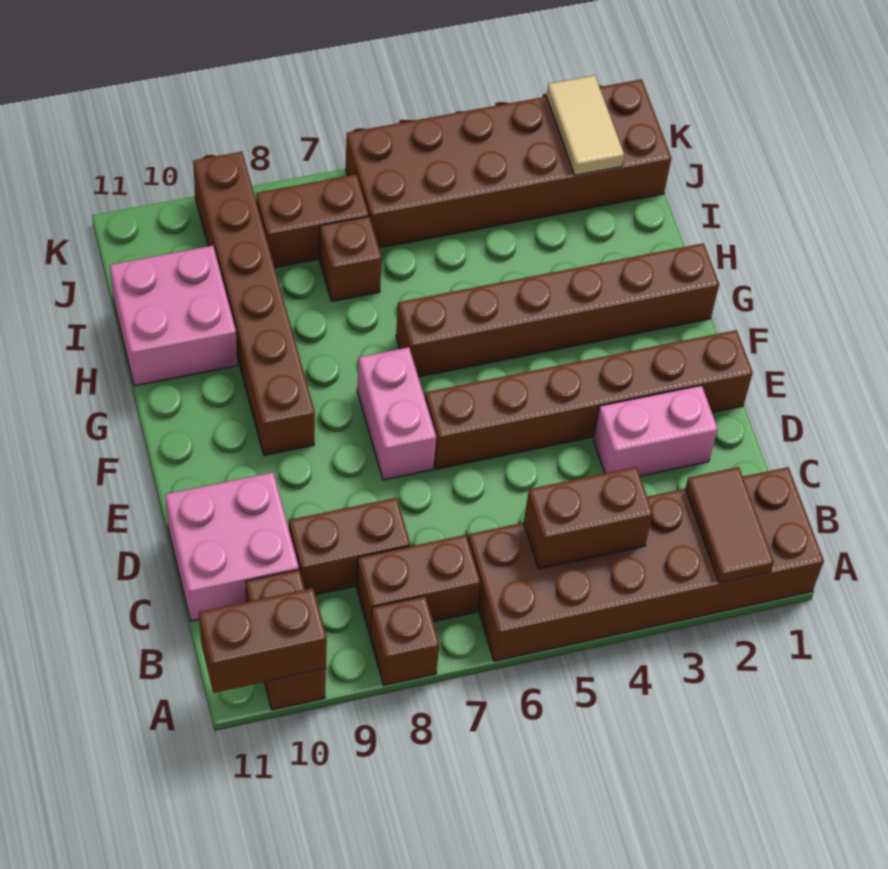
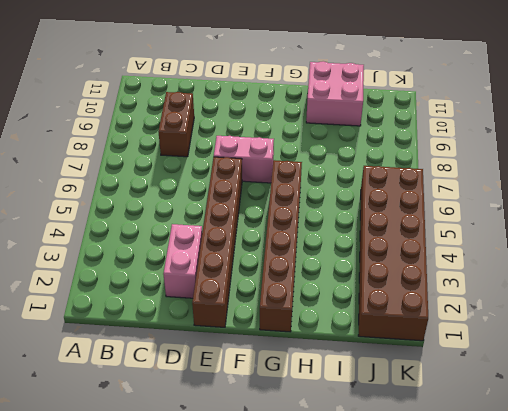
none -> brown brick A1:B6 level 1
none -> brown brick A8 level 1
none -> brown brick A10:B10 level 1

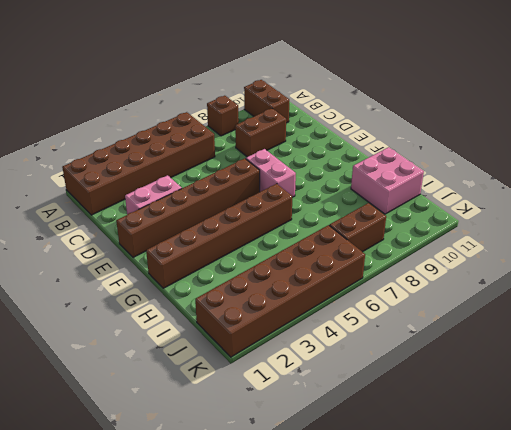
none -> brown brick B7:B8 level 1
none -> pink brick C10:D11 level 1
none -> brown brick F9:K9 level 1

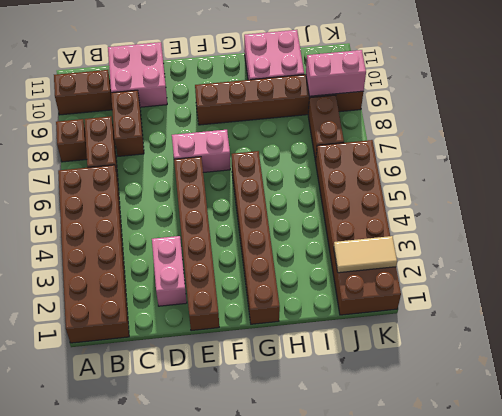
pink brick J9:K9 level 2 -> none
none -> brown brick I7 level 1
none -> brown tile A2:B2 level 2
none -> brown brick A10:A11 level 2

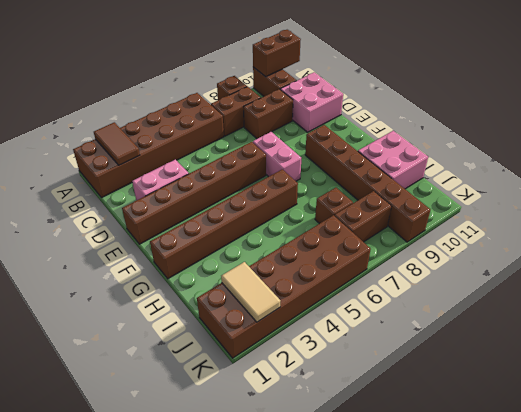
none -> brown brick B4:B5 level 2

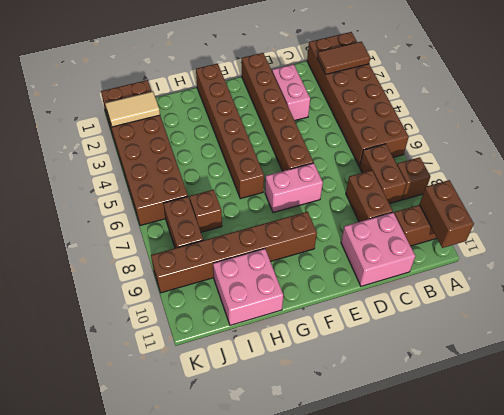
none -> brown brick B4:B5 level 2

